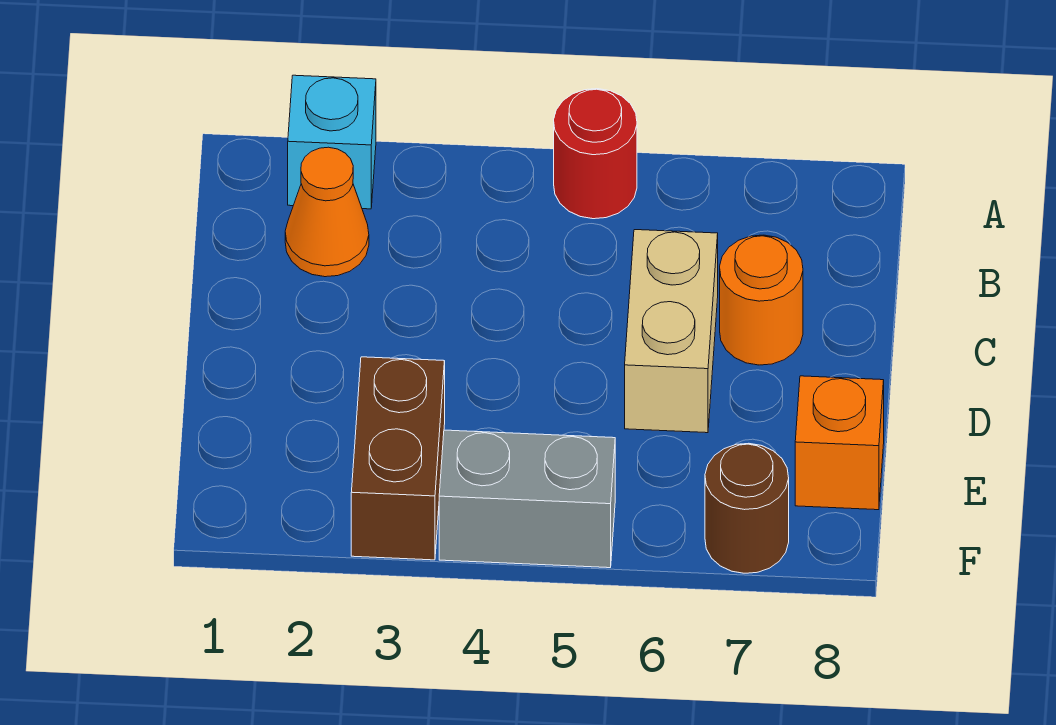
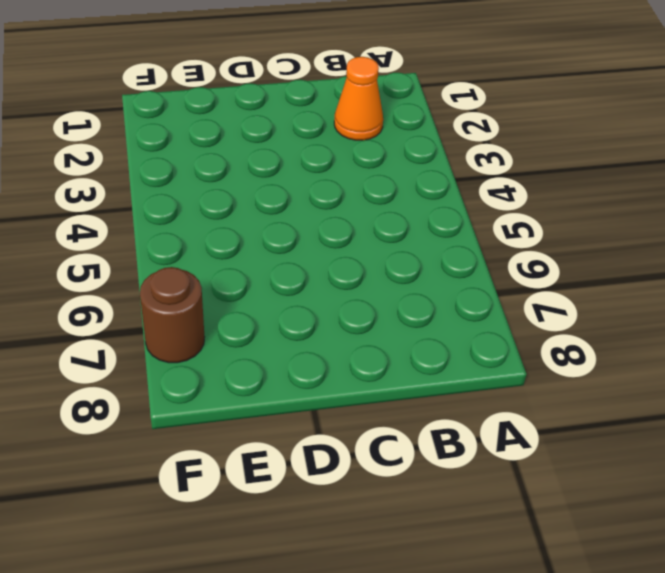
none -> cyan brick A2 level 1
none -> red round brick A5 level 1

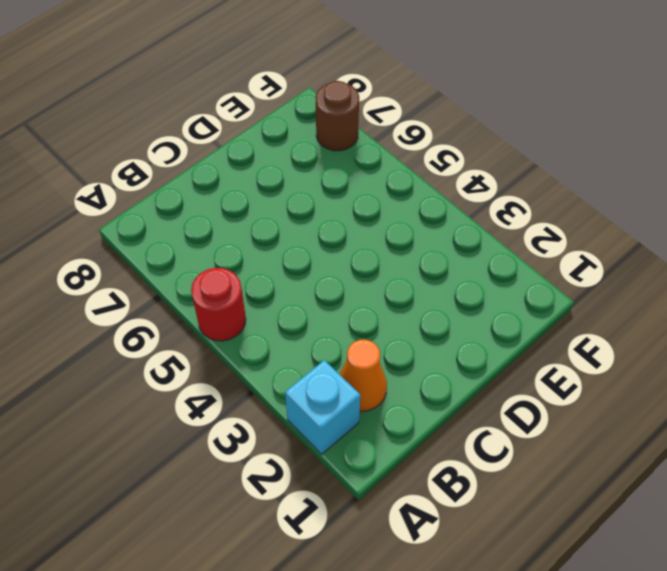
none -> tan brick C6:D6 level 1
none -> orange round brick C7 level 1

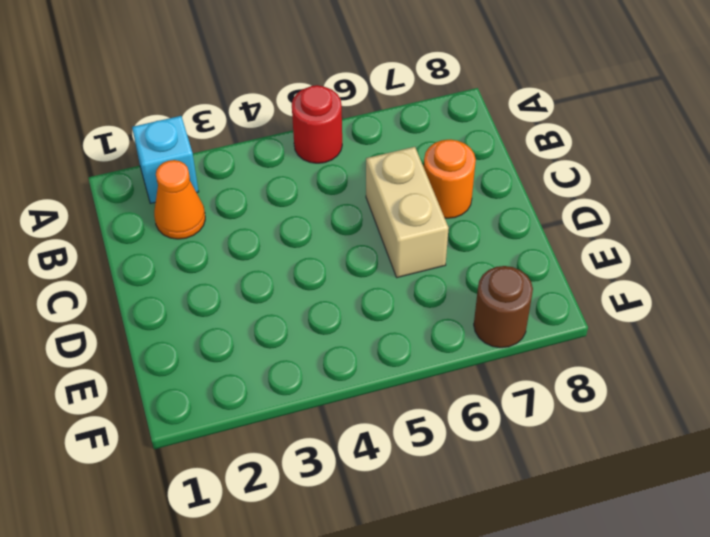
none -> brown brick E3:F3 level 1
none -> orange brick E8 level 1

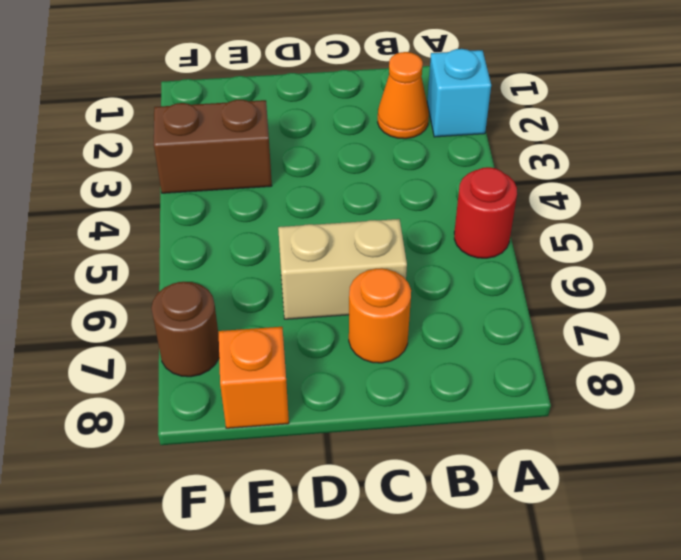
none -> grey brick F4:F5 level 1

